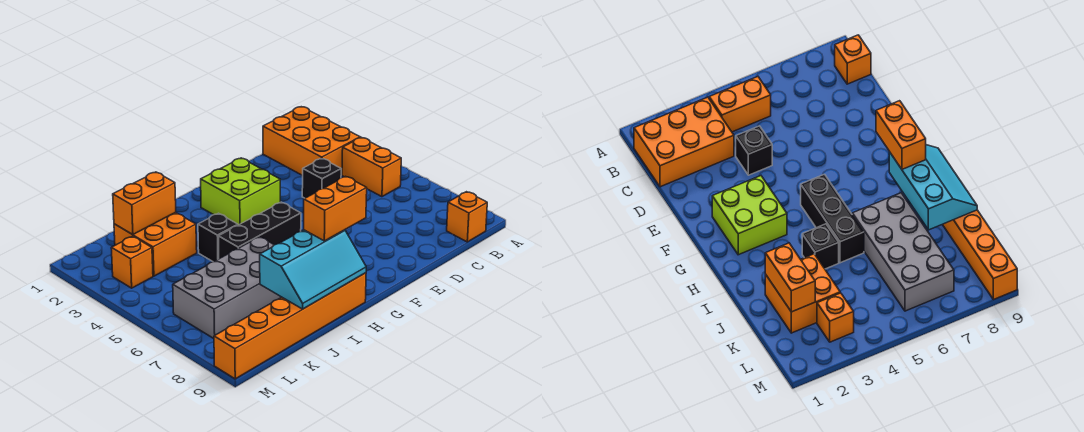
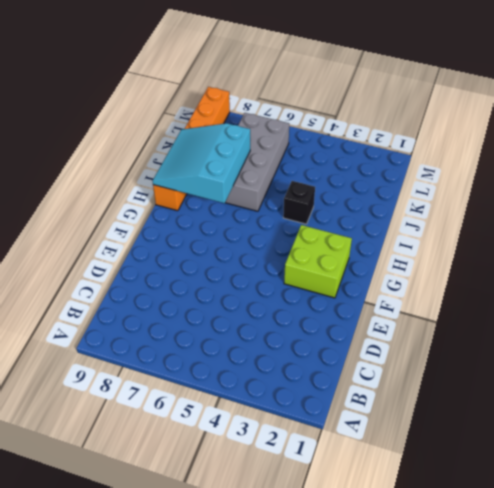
cyan slope H7:J9 level 2 top 7 -> cyan slope H8:J9 level 2 top 8
none -> orange brick B1:C3 level 1
none -> orange brick B4:B5 level 1
none -> orange brick B9 level 1

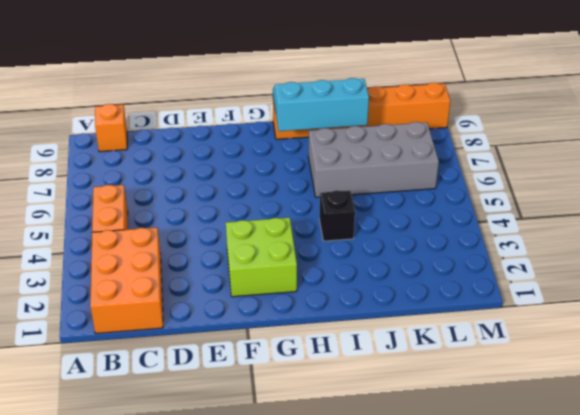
none -> black brick D4 level 1
none -> black brick G5:I5 level 1
none -> orange brick J2:K3 level 1

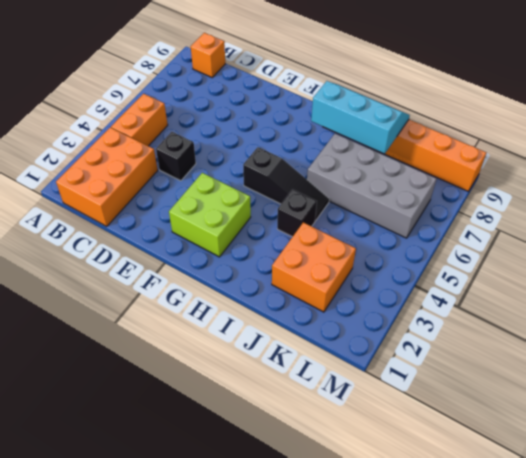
black slope G5:I5 level 1 top G -> black brick G5:I5 level 1
none -> orange brick L3 level 1
none -> orange brick J2:K2 level 2
none -> orange brick G8:H8 level 3

